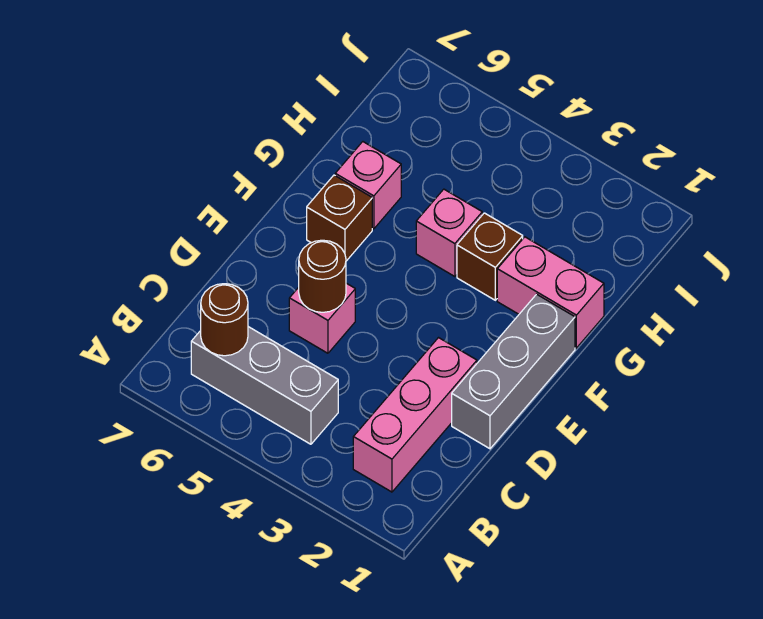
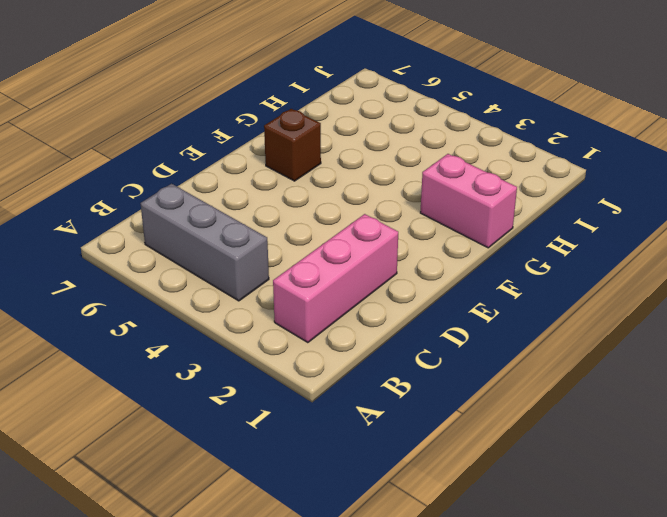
none -> grey brick D1:F1 level 1
none -> pink brick D5 level 1

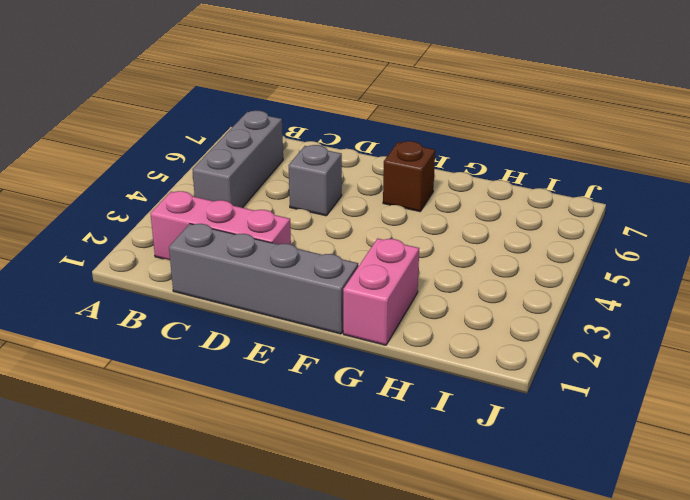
grey brick C1:F1 level 1 -> grey brick D1:F1 level 1
grey brick D5 level 1 -> pink brick D5 level 1
none -> brown brick G3 level 1
none -> pink brick G4 level 1

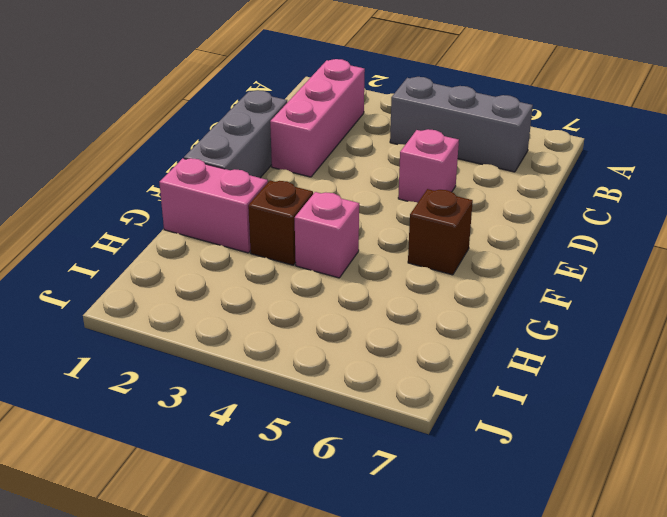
none -> pink brick G6 level 1
none -> brown round brick B6 level 2

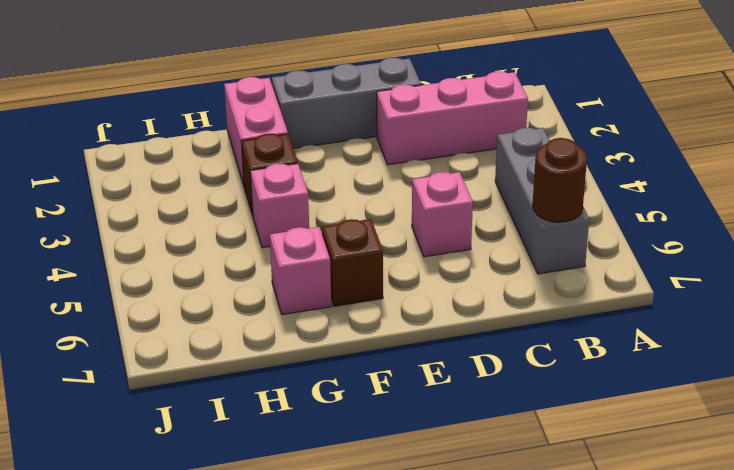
none -> brown round brick D5 level 2

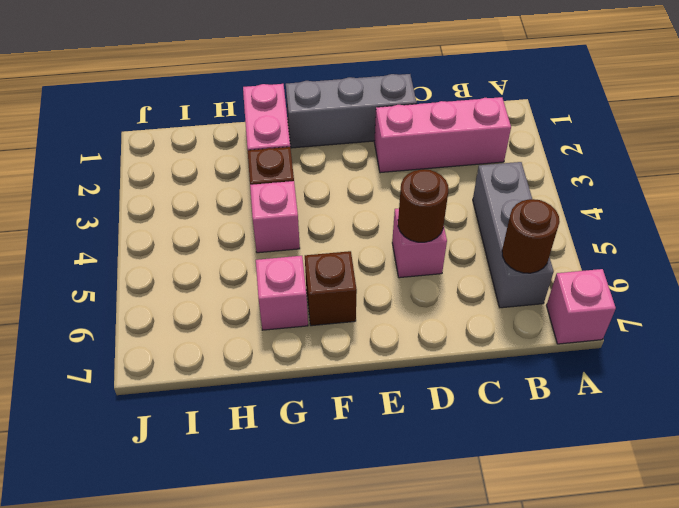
pink brick A7 level 1 -> none

